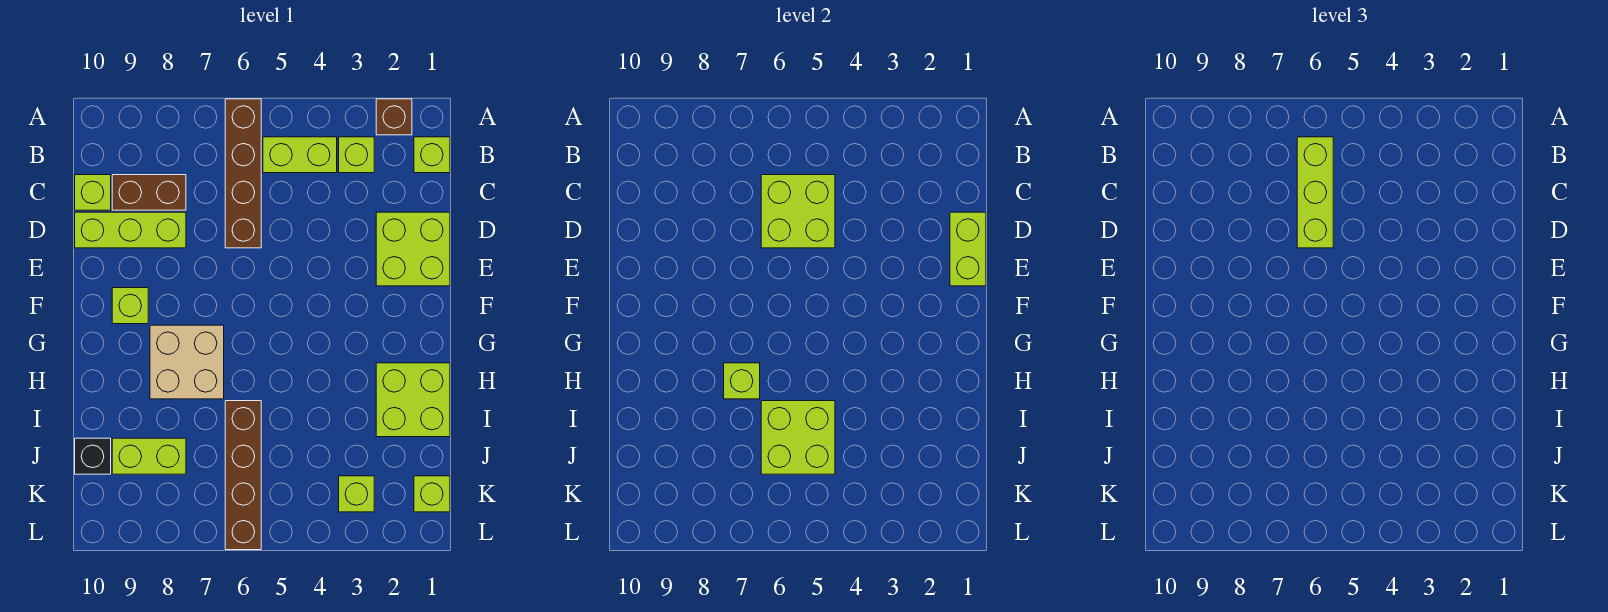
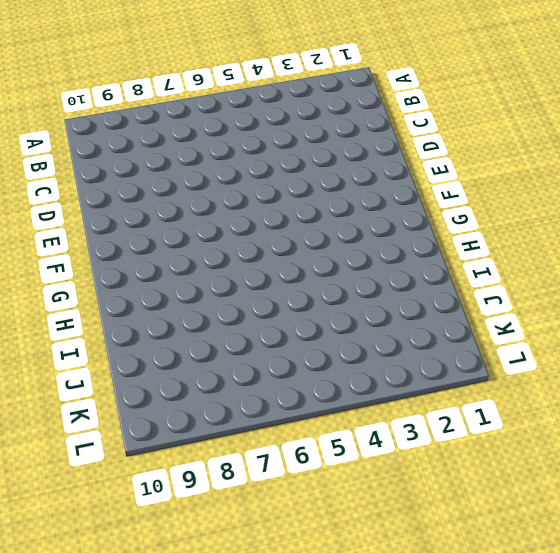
none -> brown brick A2 level 1
none -> brown brick A6:D6 level 1
none -> lime brick B1 level 1

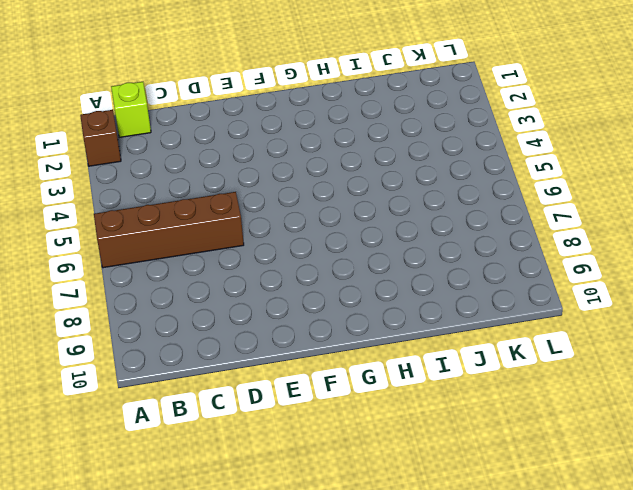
none -> lime brick B3 level 1
none -> lime brick B4:B5 level 1
none -> brown brick C8:C9 level 1

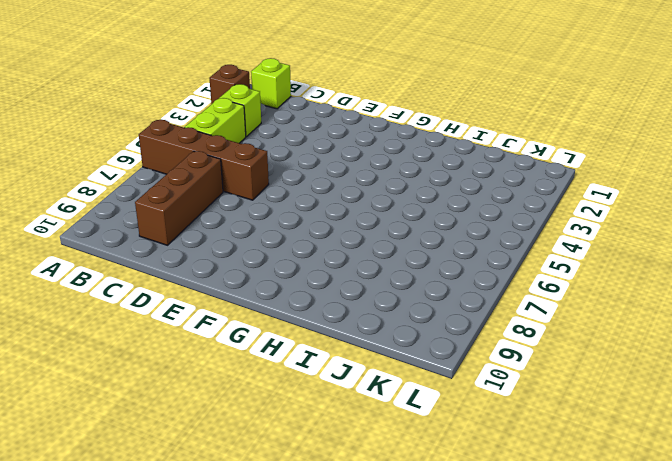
brown brick C7:C9 level 1 -> brown brick C8:C9 level 1
none -> lime brick C10 level 1
none -> lime brick D1:E2 level 1
none -> lime brick D8:D10 level 1

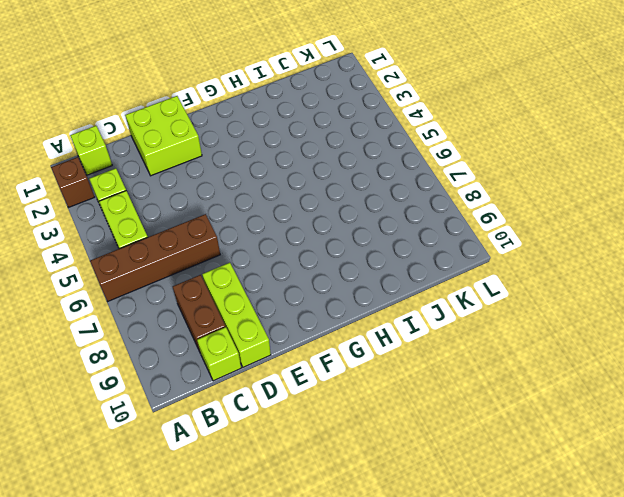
none -> lime brick F9 level 1
none -> tan brick G7:H8 level 1
none -> lime brick H1:I2 level 1

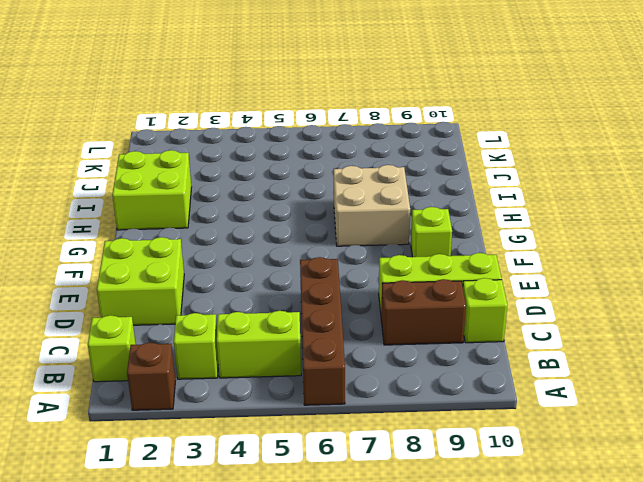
none -> brown brick I6:L6 level 1
none -> lime brick J8:J9 level 1
none -> black brick J10 level 1

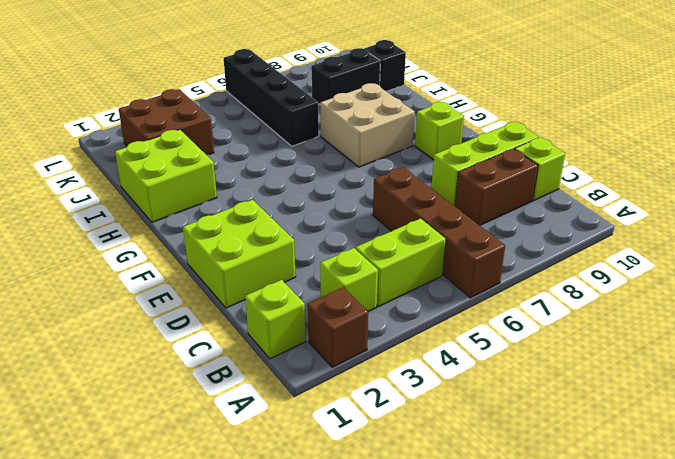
black brick I6:L6 level 1 -> brown brick I6:L6 level 1
brown brick J2:K3 level 1 -> lime brick K3 level 1
black brick J8:J9 level 1 -> lime brick J8:J9 level 1
none -> lime brick K1 level 1
none -> lime brick C5:D6 level 2
none -> lime brick D1:E1 level 2

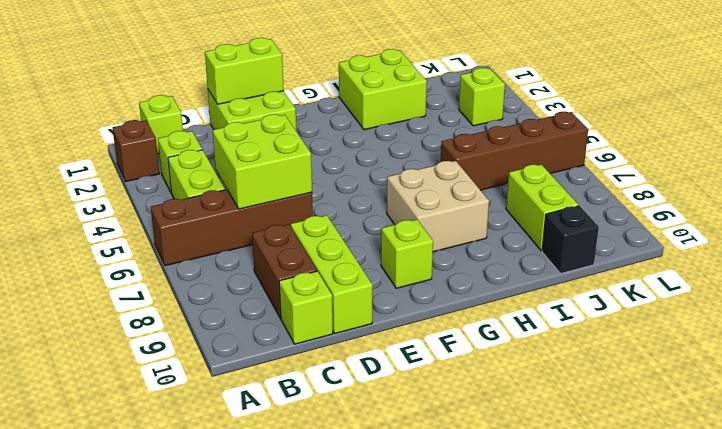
none -> lime brick K1 level 1
none -> lime brick H7 level 2
none -> lime brick I5:J6 level 2

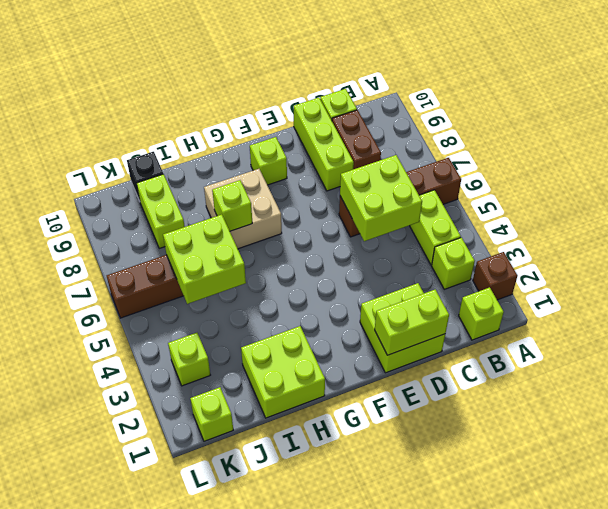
none -> lime brick B6:D6 level 3

